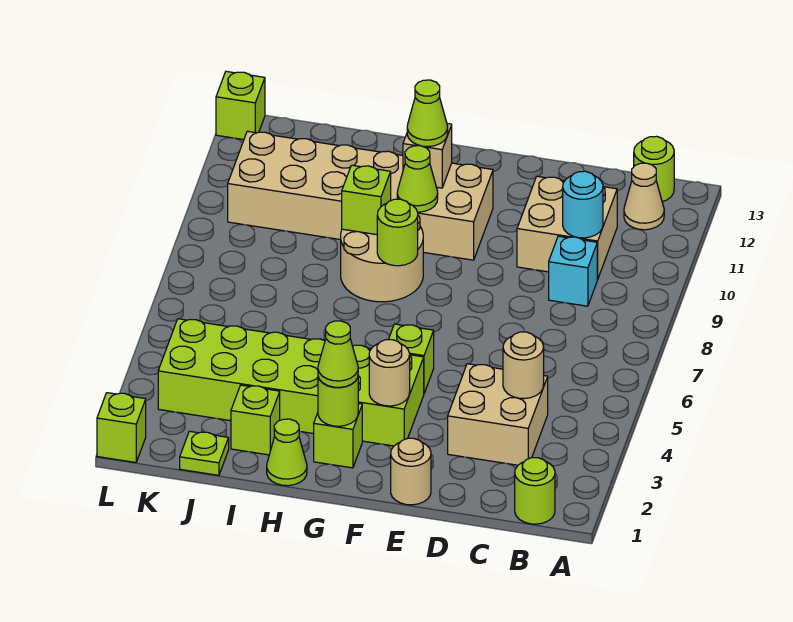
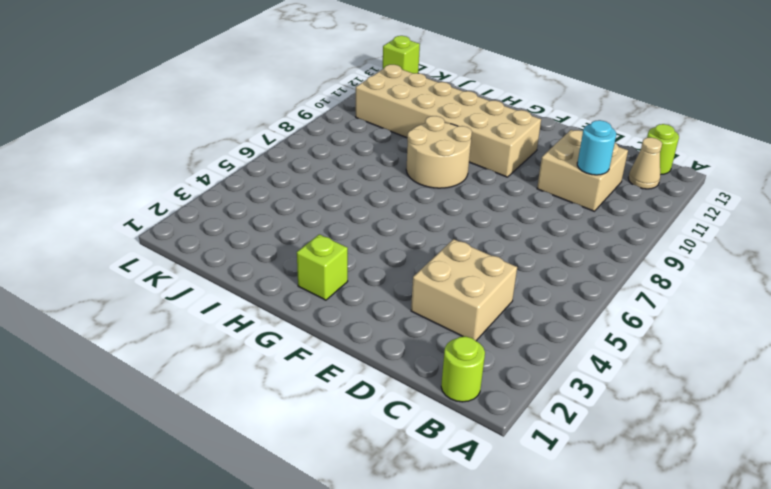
none -> cyan brick C9 level 1
none -> tan round brick E1 level 1
none -> lime brick F3:K4 level 1

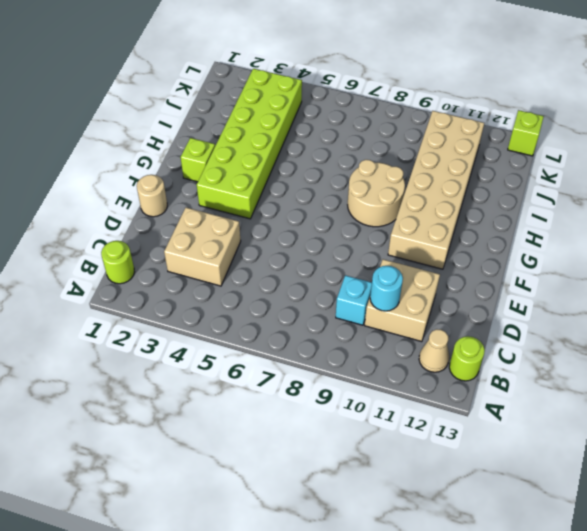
none -> lime brick F5 level 1
none -> lime cone H1 level 1
none -> lime brick I2 level 1

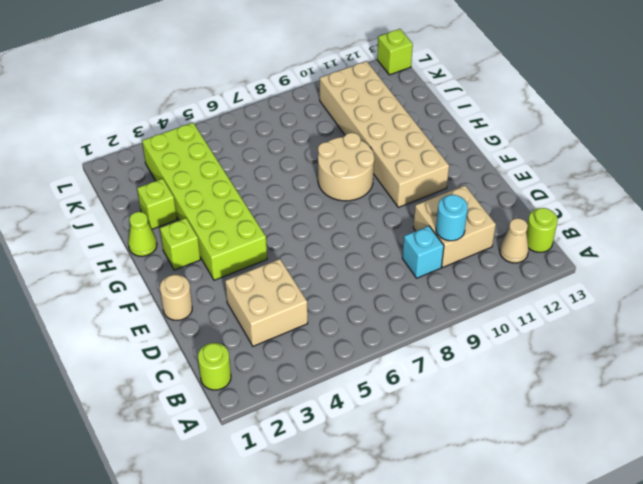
none -> lime brick F5 level 1
none -> lime plate J1 level 1
none -> lime brick L1 level 1

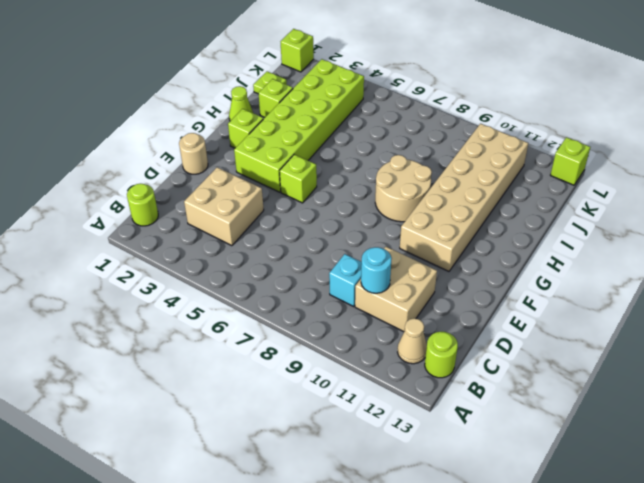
none -> tan round brick C4 level 2
none -> tan round brick F3 level 2
none -> lime round brick G2 level 2

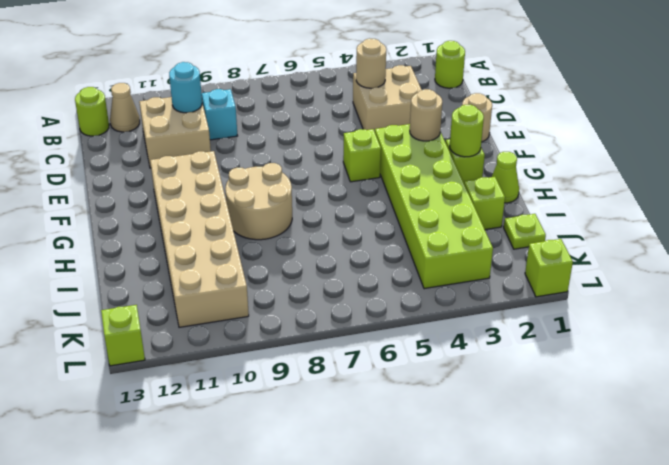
none -> lime round brick G8 level 2
none -> lime cone G10 level 2
none -> tan brick G11 level 2

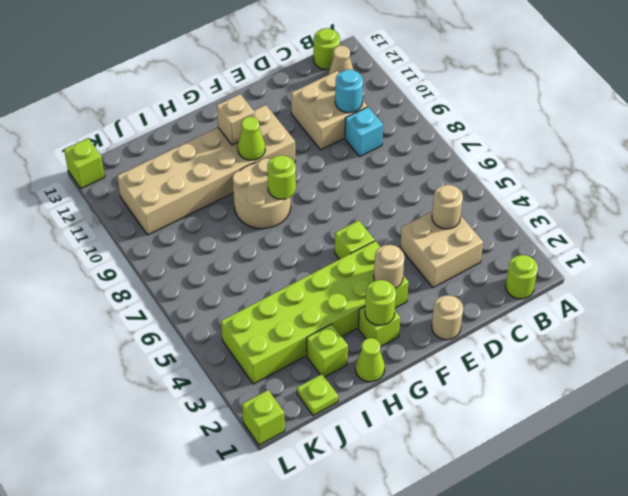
none -> lime brick H9 level 2
none -> lime cone G2 level 3
none -> lime cone G11 level 3

